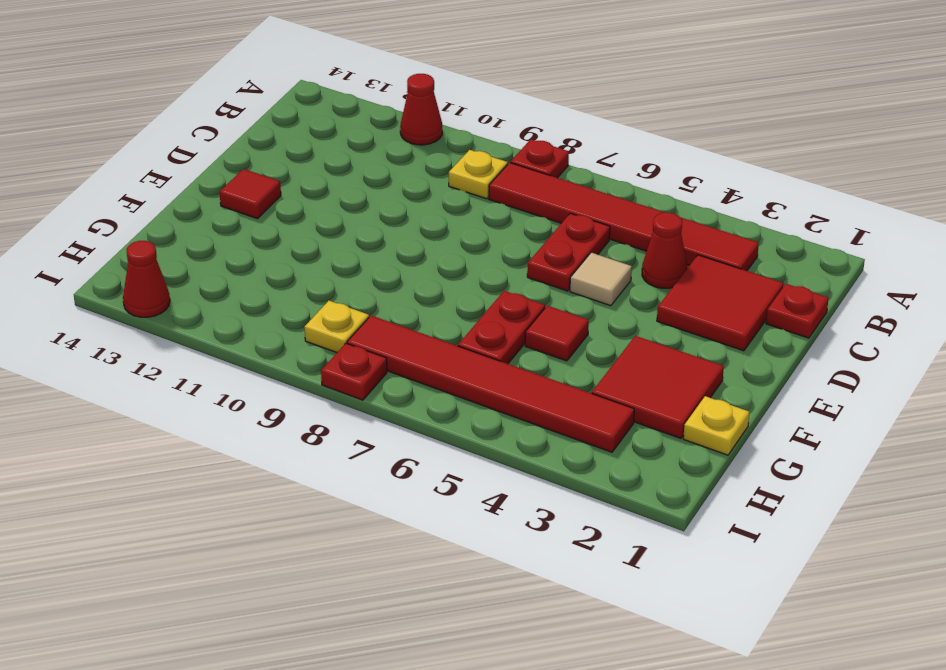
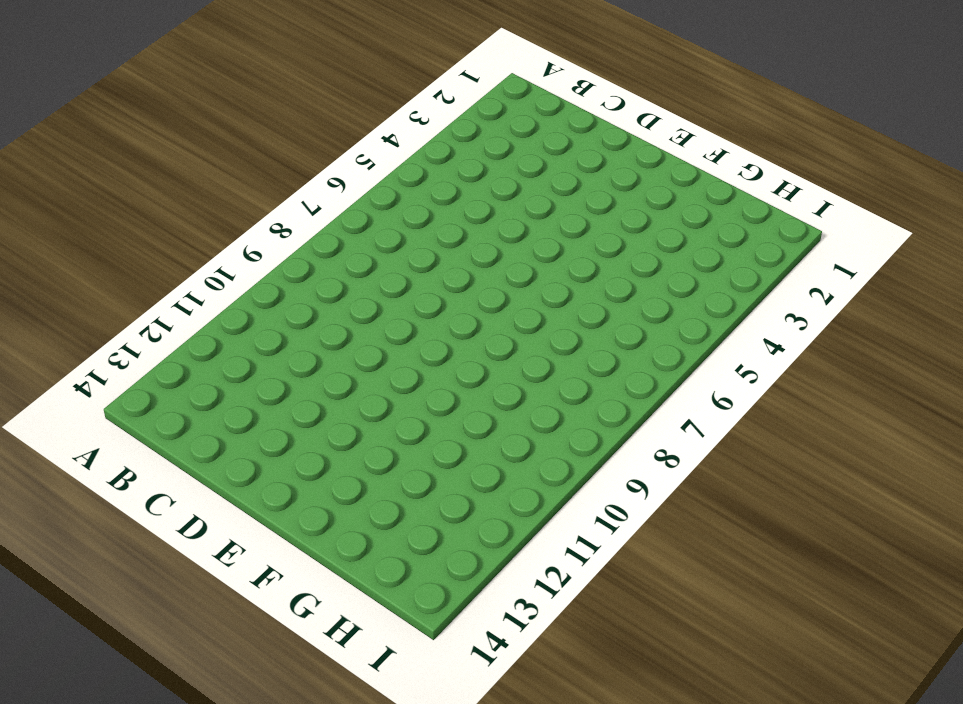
none -> red plate A8 level 1
none -> red cone A11 level 1
none -> red tile B3:B8 level 1

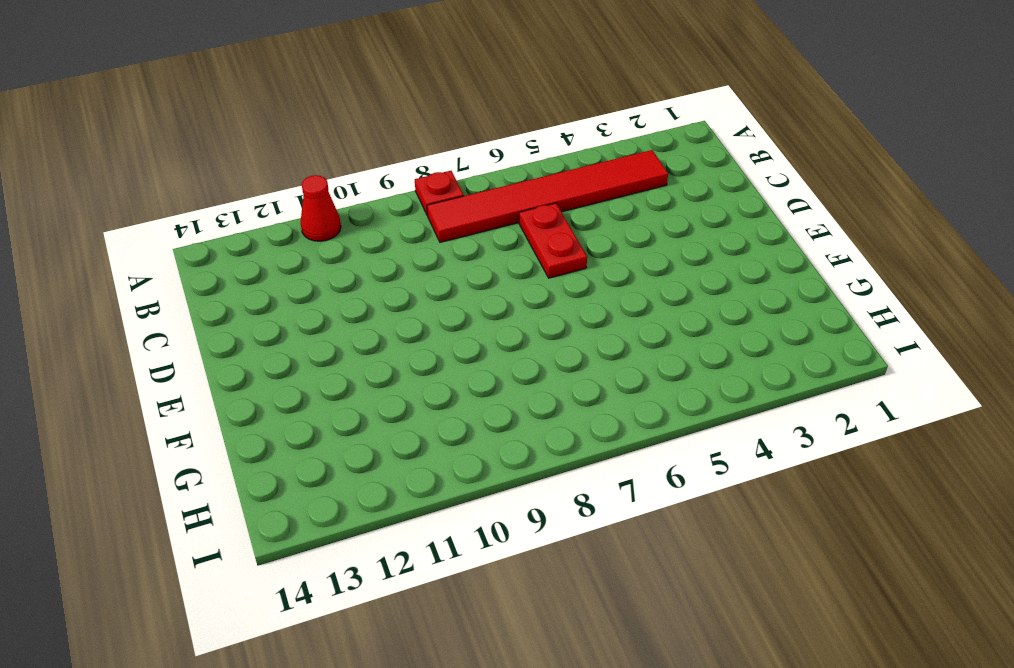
none -> yellow plate B9 level 1
none -> red plate C1 level 1
none -> red tile C2:D3 level 1

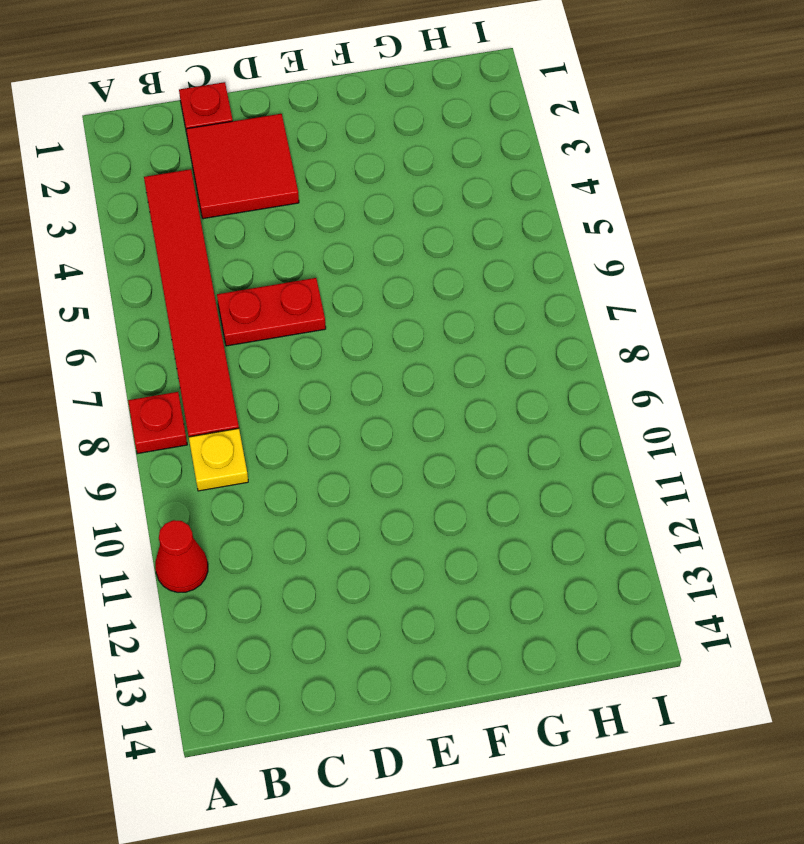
none -> red cone C4 level 1
none -> tan tile D5 level 1
none -> red tile E13 level 1

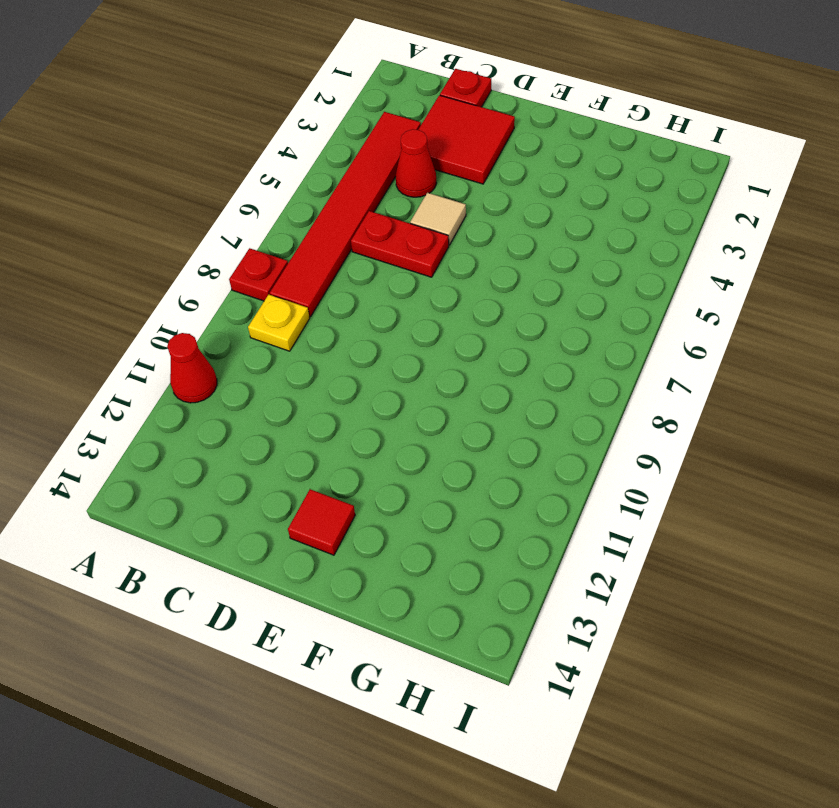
none -> red tile F2:G3 level 1
none -> red tile F5 level 1
none -> red plate F6:G6 level 1

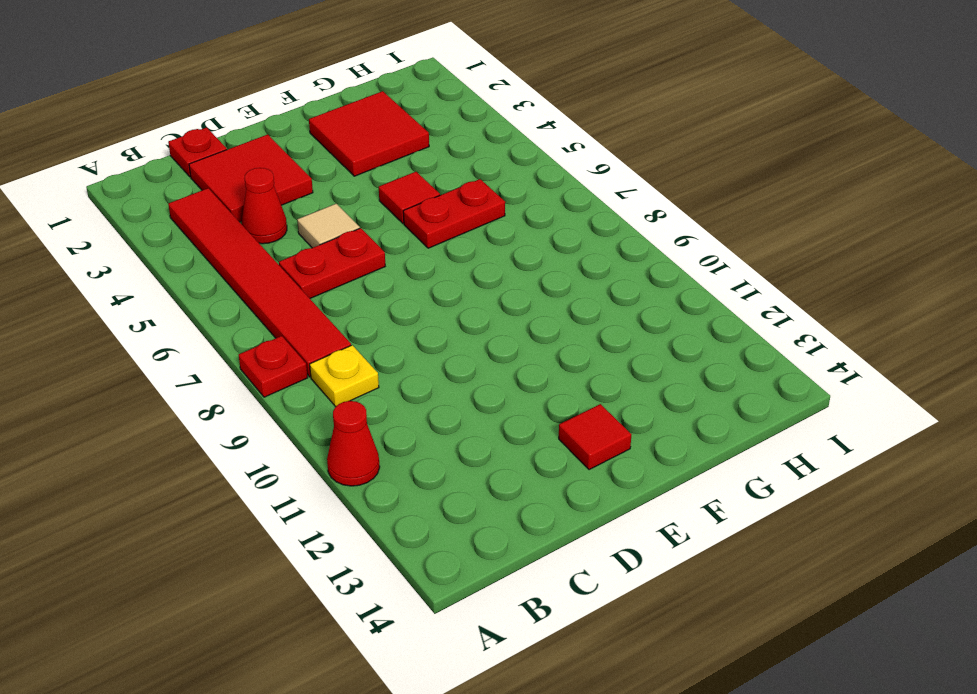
none -> yellow plate G1 level 1
none -> red tile H3:H8 level 1
none -> yellow plate H9 level 1

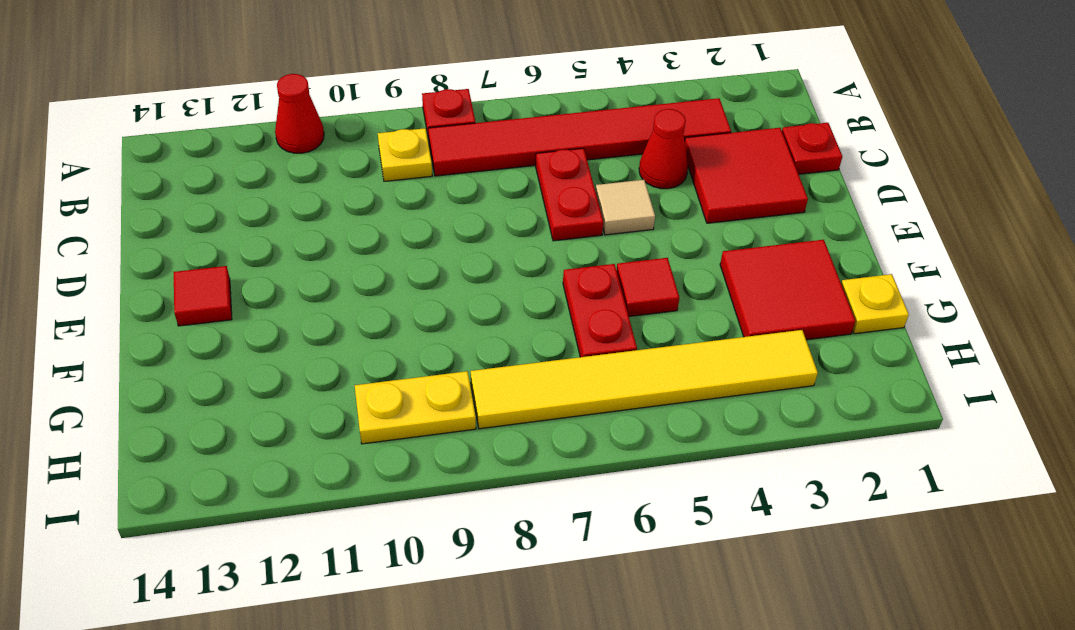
yellow tile H3:H8 level 1 -> red tile H3:H8 level 1
yellow plate H9:H10 level 1 -> yellow plate H9 level 1
none -> red plate I8 level 1
none -> red cone I13 level 1

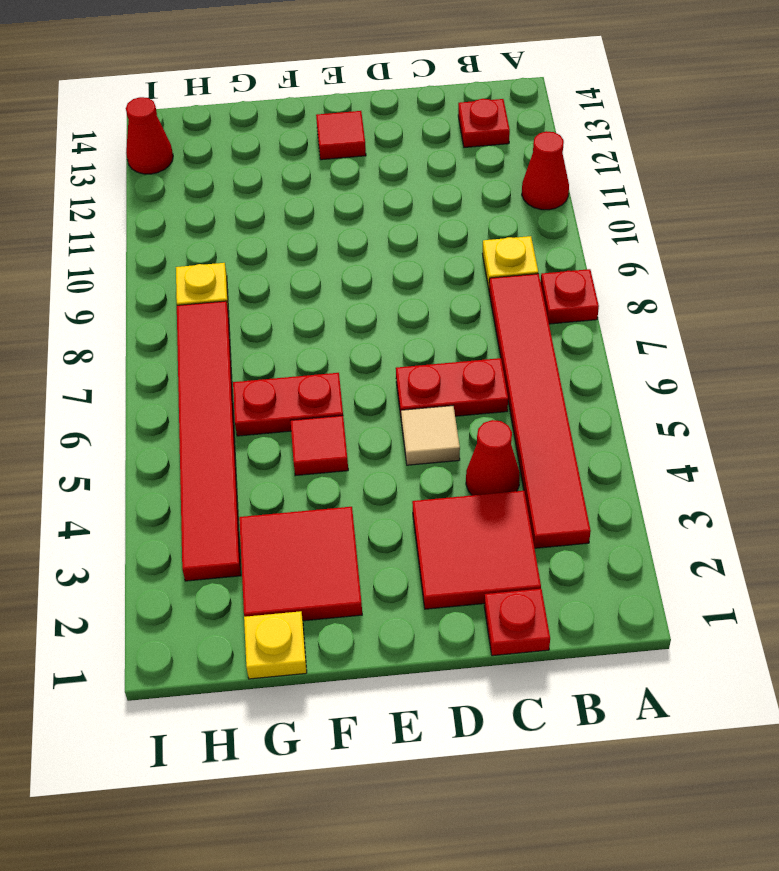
red plate B13 level 1 -> red plate I8 level 1

